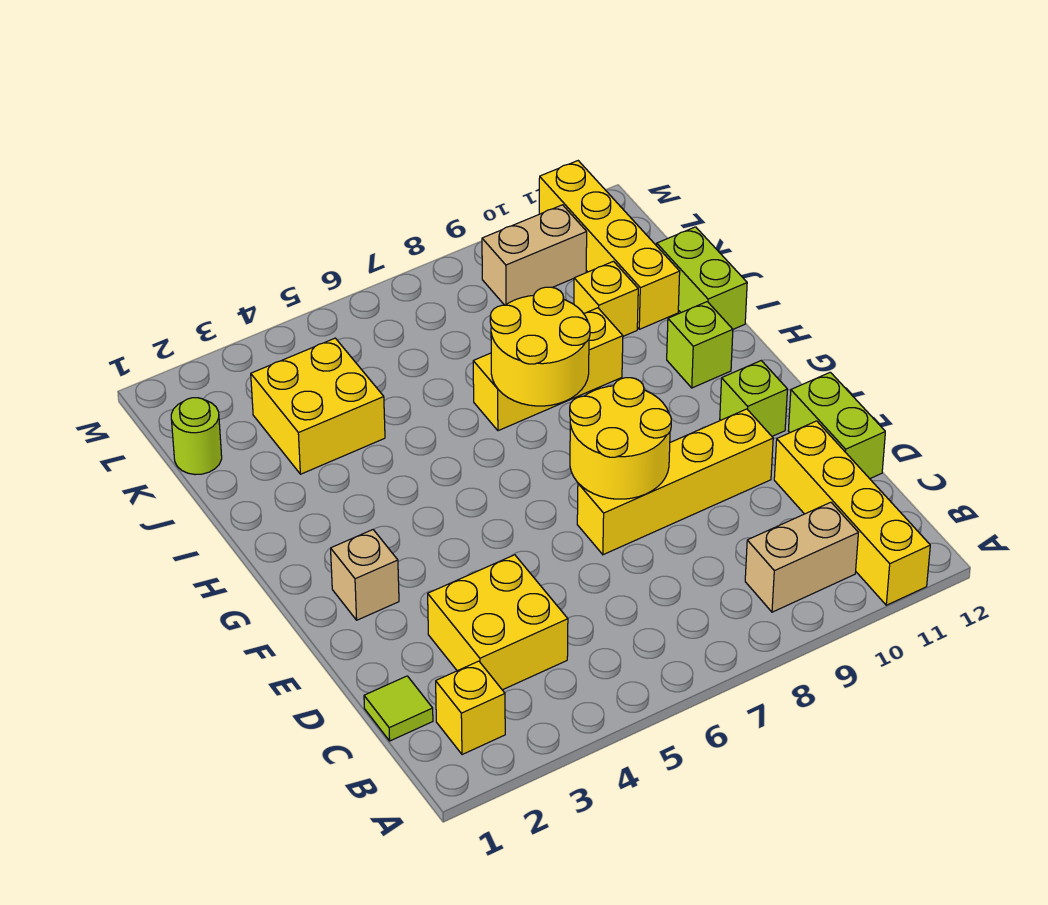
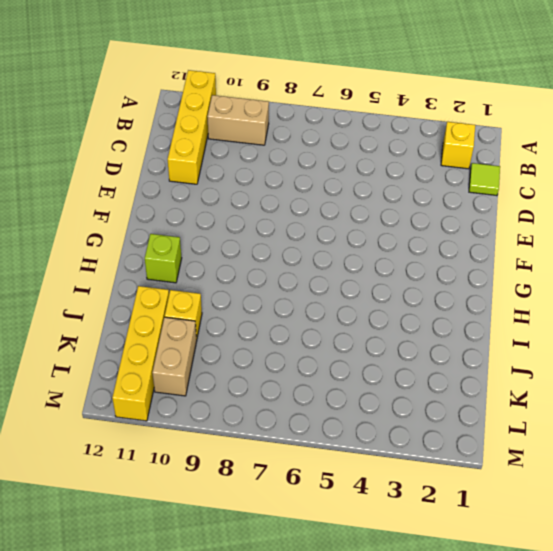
tan brick K10:L10 level 1 -> tan brick L9:L10 level 1
none -> yellow brick C3:D4 level 1
none -> lime brick D12:E12 level 1
none -> yellow brick E7:E10 level 1

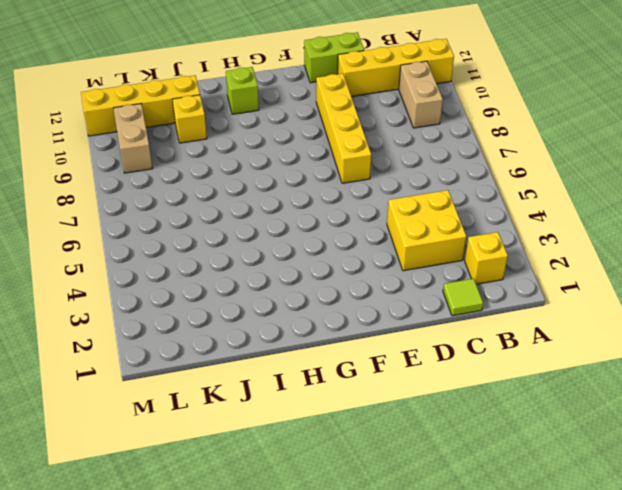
none -> tan brick F2 level 1
none -> lime brick F11 level 1
none -> yellow brick I7:I9 level 1

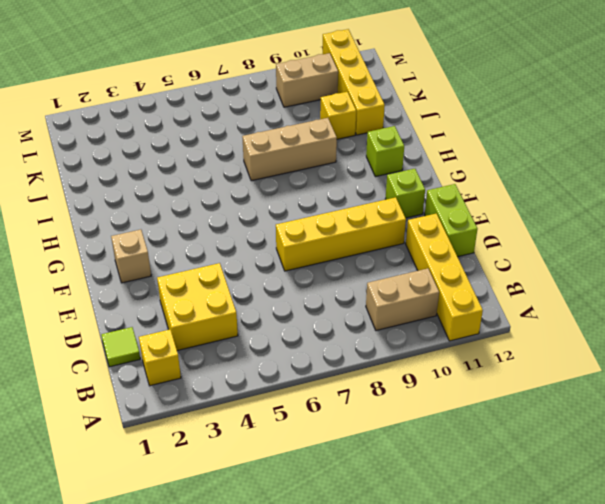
tan brick I7:I9 level 1 -> yellow brick I7:I9 level 1
none -> lime brick I12:J12 level 1
none -> yellow brick J3:K4 level 1
none -> lime round brick K1 level 1

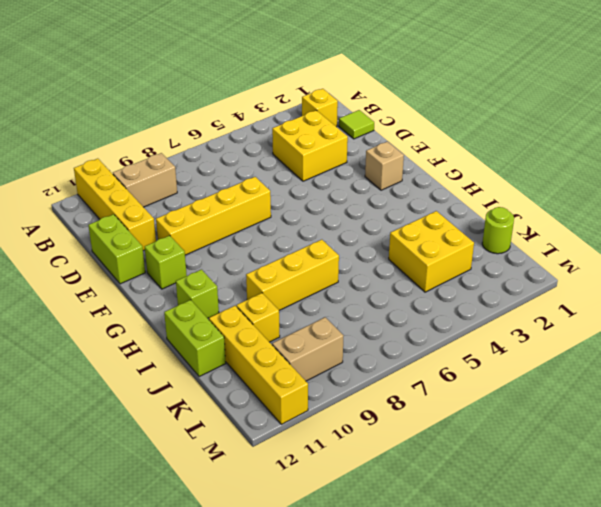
none -> yellow round brick E7:F8 level 2
none -> yellow round brick H7:I8 level 2

